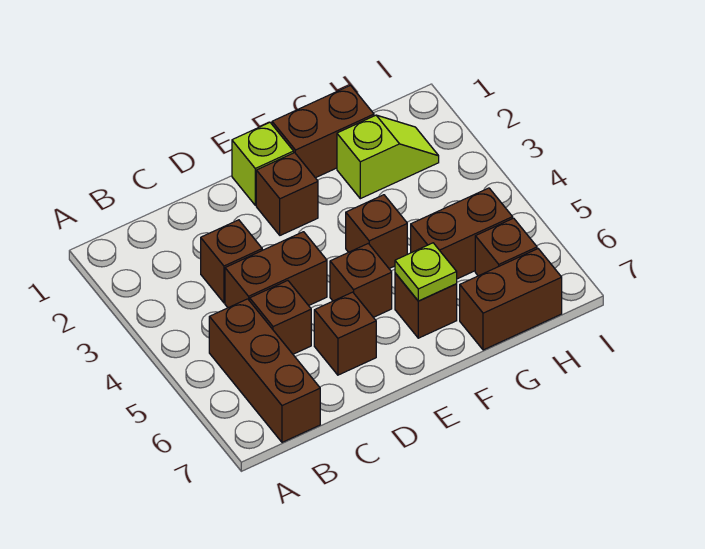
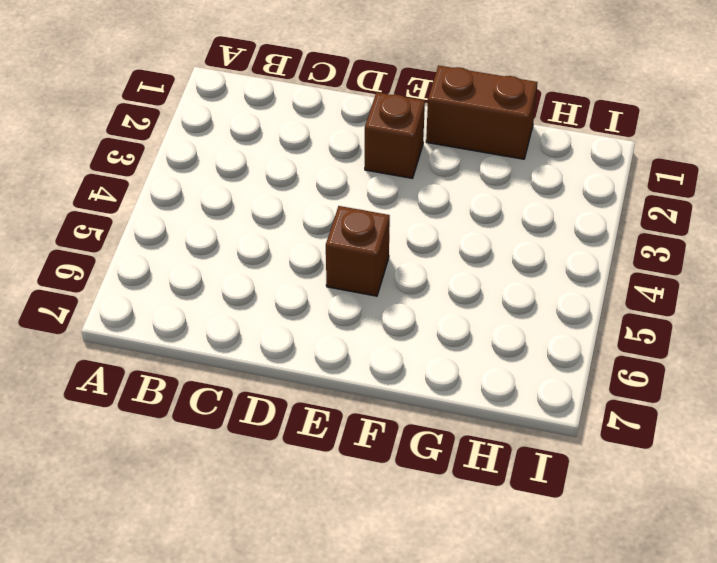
none -> brown brick B5:B7 level 1
none -> brown brick C3 level 1
none -> brown brick C4:D4 level 1

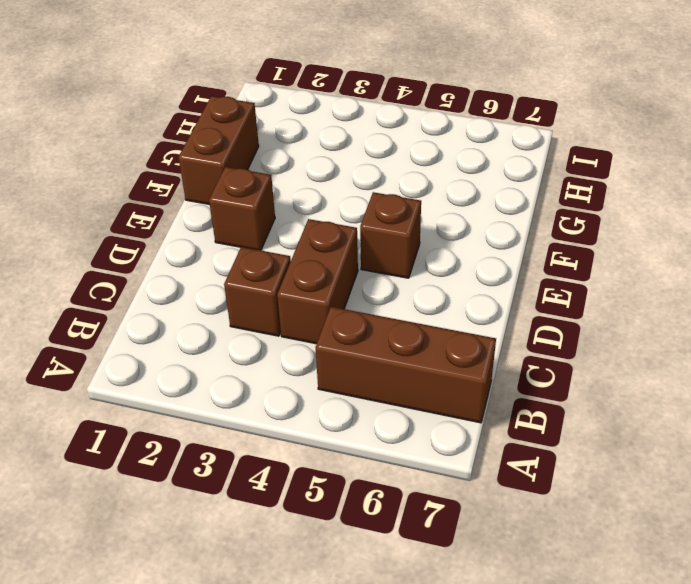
none -> brown brick C5 level 1
none -> brown brick D6 level 1
none -> lime brick E1 level 1

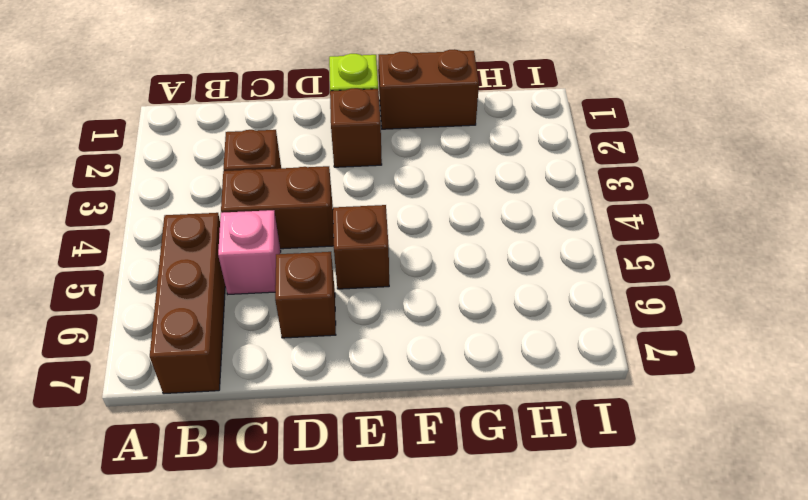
pink brick C5 level 1 -> brown brick C5 level 1
none -> brown brick F4 level 1
none -> brown brick F6 level 1
none -> lime slope G2:H2 level 1 top G

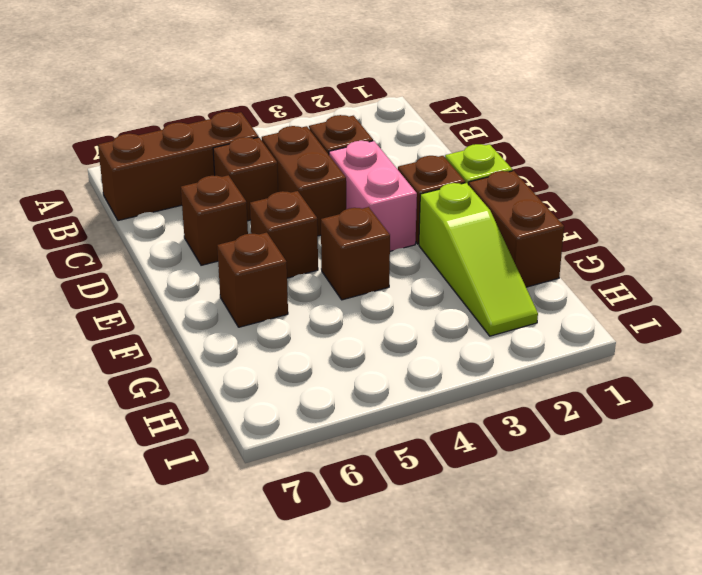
pink brick D3:E3 level 1 -> none
lime slope F2:H2 level 1 top F -> lime slope G2:H2 level 1 top G
none -> brown brick G5:H5 level 1
none -> brown brick G7:H7 level 1
none -> brown brick H6 level 1

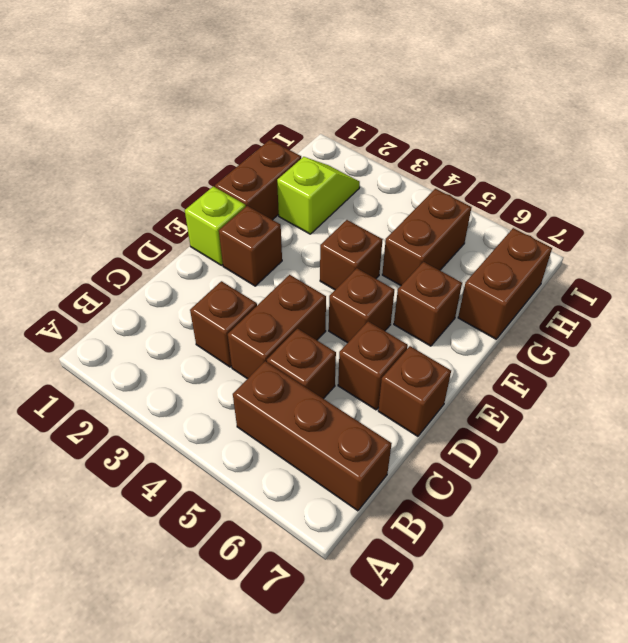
brown brick D7 level 1 -> brown brick H6 level 1
none -> lime plate F6 level 2

